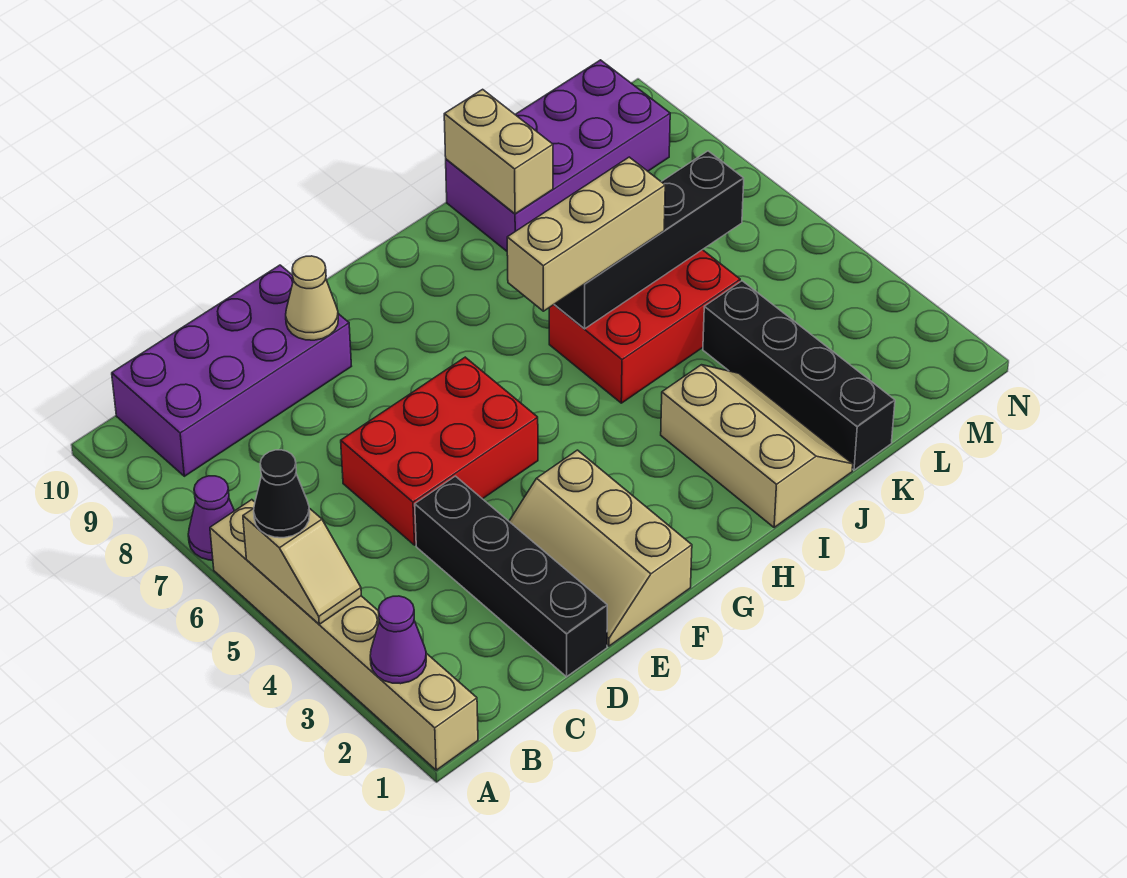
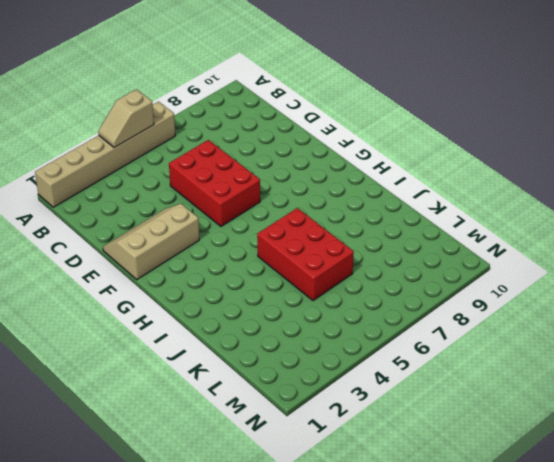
none -> purple cone A7 level 1
none -> purple brick B9:E10 level 1
none -> black brick D1:D4 level 1

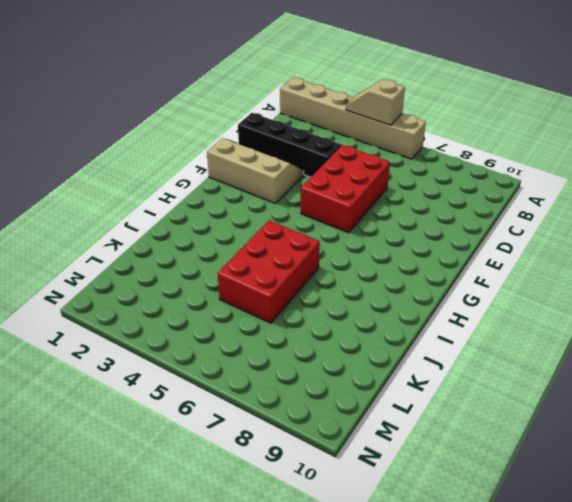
none -> purple cone A7 level 1
none -> purple brick B9:E10 level 1
none -> tan slope I1:J3 level 1 top I

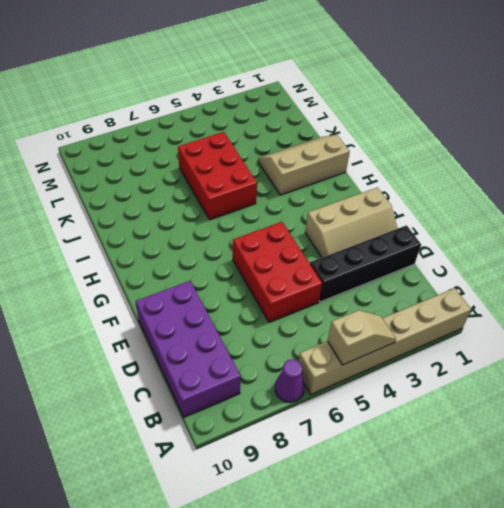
none -> purple brick J9:M10 level 1
none -> black brick K1:K4 level 1
none -> purple cone A2 level 2

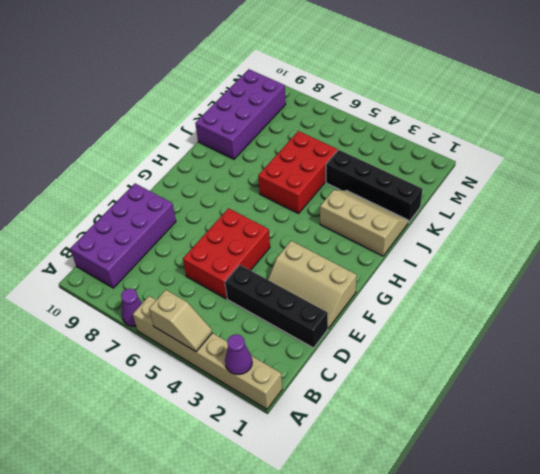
none -> tan cone E9 level 2
none -> black brick I6:L6 level 2
none -> tan brick J9:J10 level 2

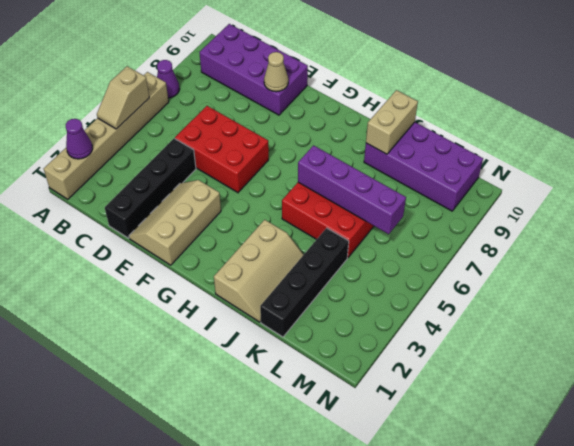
purple brick I6:L6 level 2 -> black brick I6:L6 level 2
none -> black cone A5 level 3
none -> tan brick H6:J6 level 3

